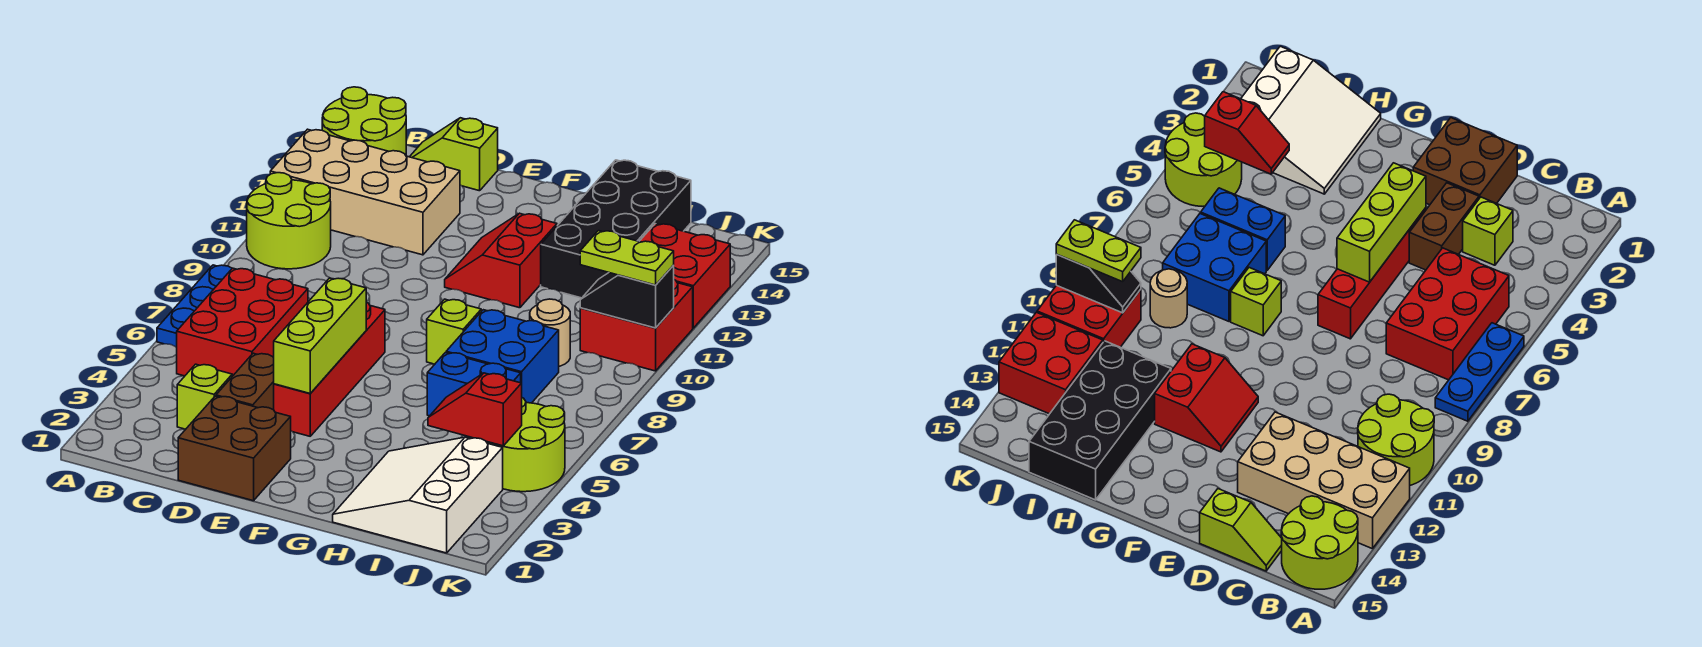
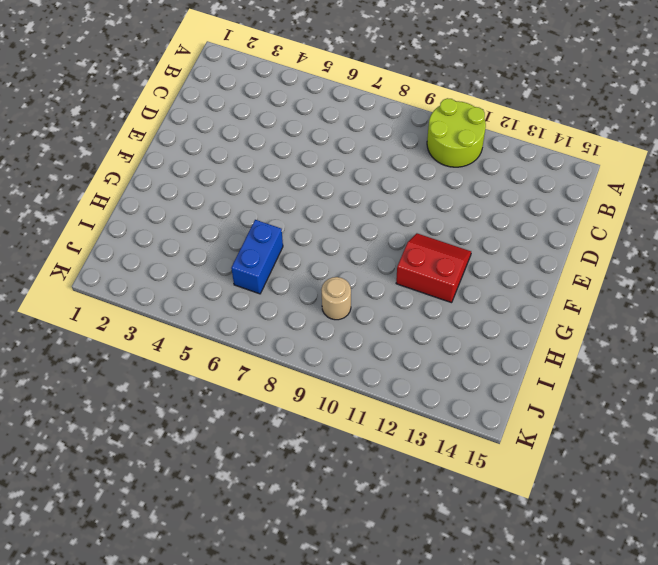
none -> blue plate A6:A8 level 1
none -> tan brick A12:D13 level 1
none -> lime round brick A14:B15 level 1

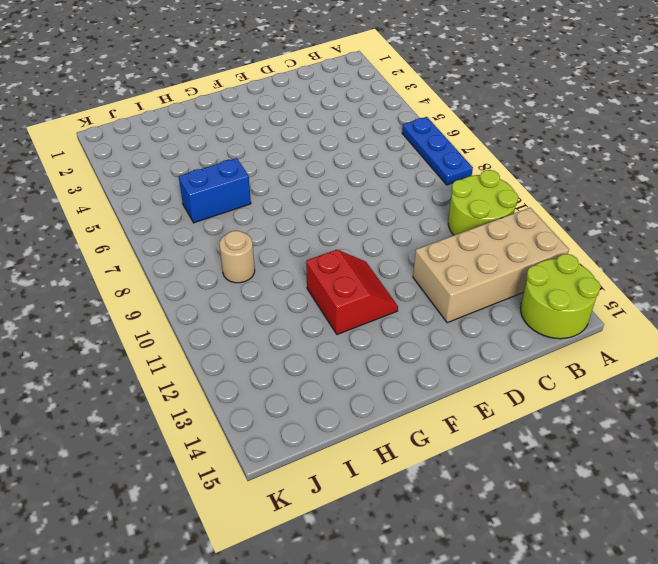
none -> red brick B5:C7 level 1
none -> lime brick C3 level 1
none -> lime slope C15:D15 level 1 top D

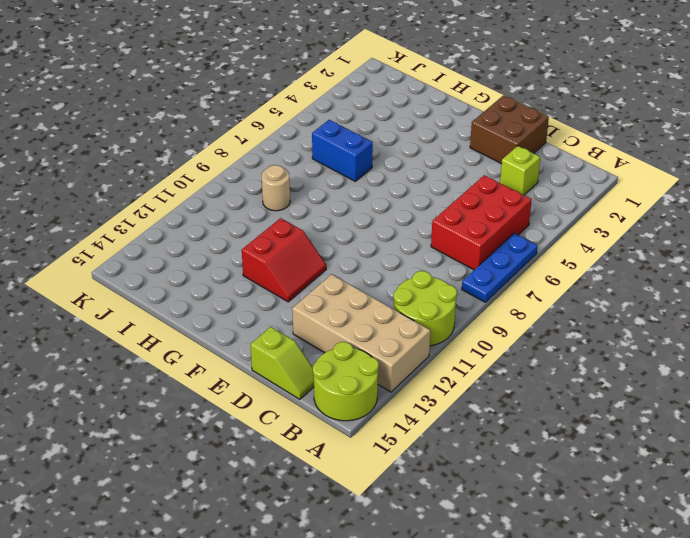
none -> brown brick D3:D4 level 1
none -> red brick E4:E7 level 1
none -> lime brick G8 level 1

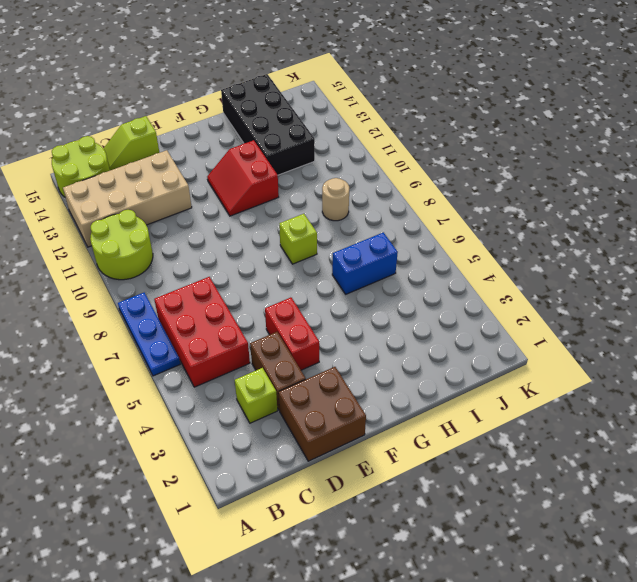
red brick E4:E5 level 1 -> red brick E4:E7 level 1
none -> white slope H1:J3 level 1 top J
none -> blue brick H7:I8 level 1
none -> lime round brick J4:K5 level 1

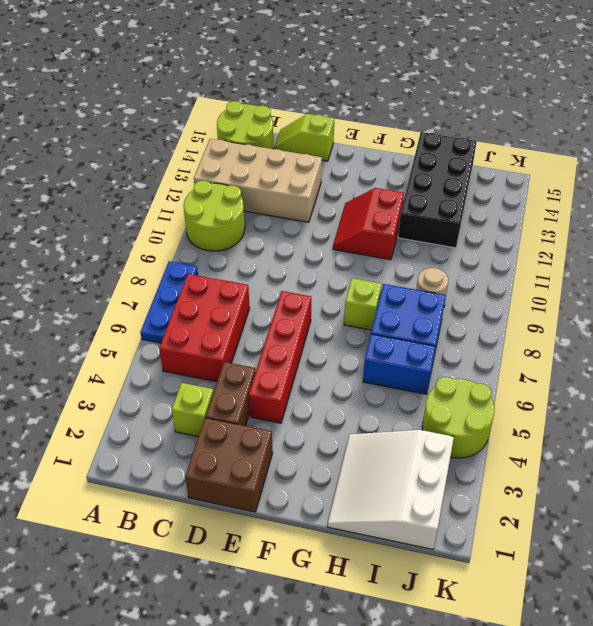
none -> red brick J10:K11 level 1
none -> red brick J12:K13 level 1
none -> lime brick E4:E6 level 2

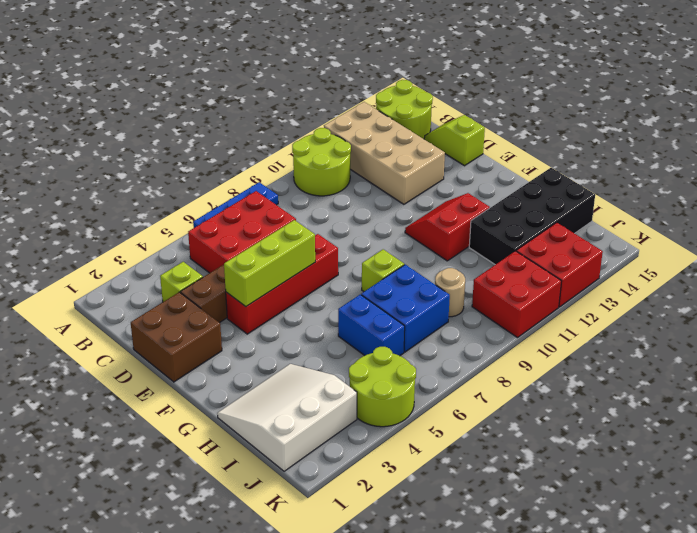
none -> red slope I4:J4 level 2 top J
none -> black slope J10:K10 level 2 top K
none -> lime plate J10:K10 level 3

